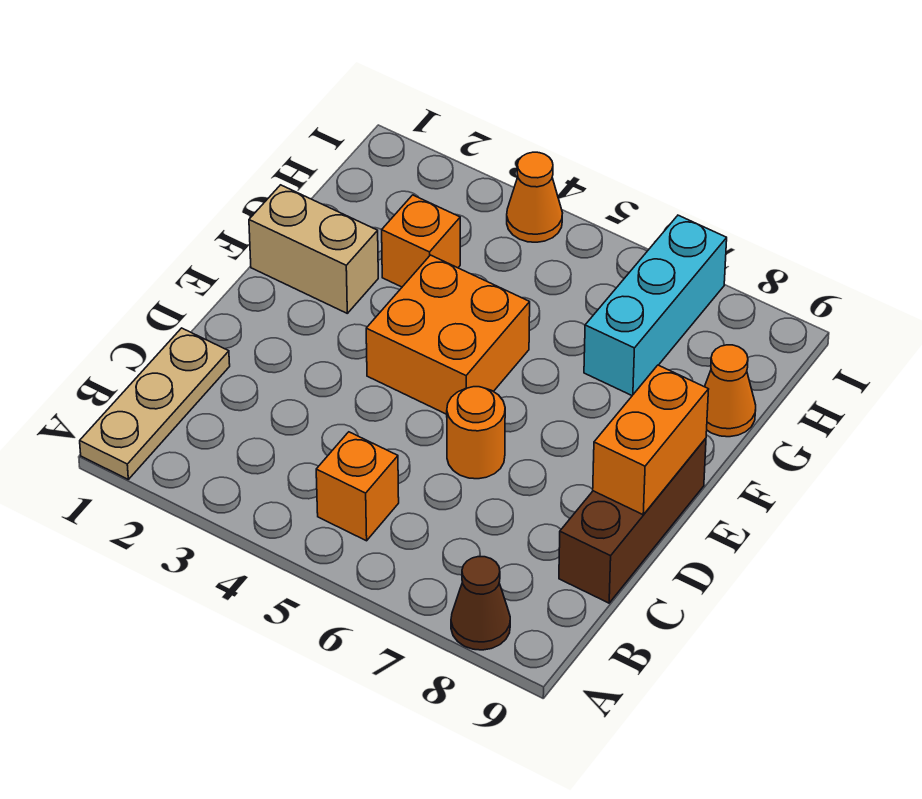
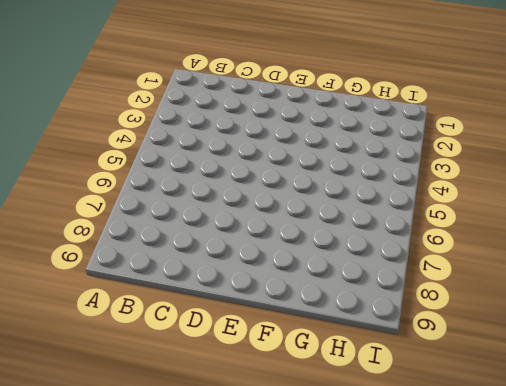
none -> tan plate A1:C1 level 1
none -> brown cone A8 level 1
none -> orange brick B5 level 1

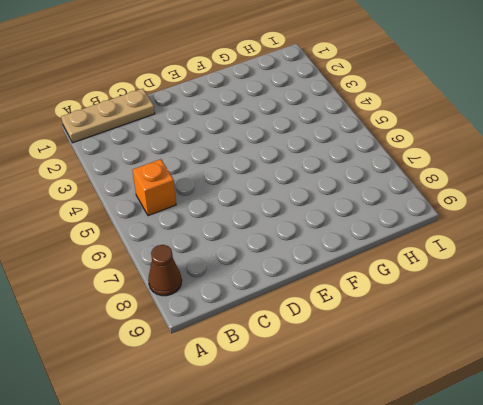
none -> brown brick C9:E9 level 1
none -> orange round brick D6 level 1
none -> orange brick E4:F5 level 1

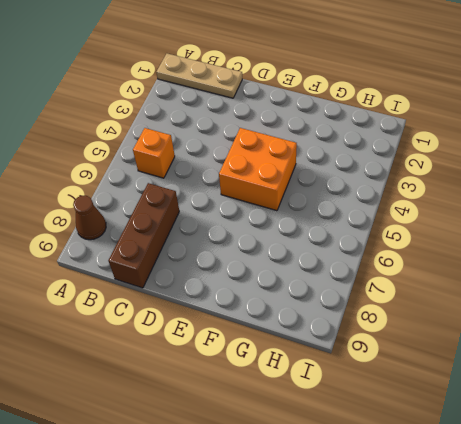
brown brick C7:C9 level 1 -> brown brick C9:E9 level 1
none -> orange round brick D6 level 1
none -> tan brick F1:F2 level 1
none -> orange brick G3 level 1

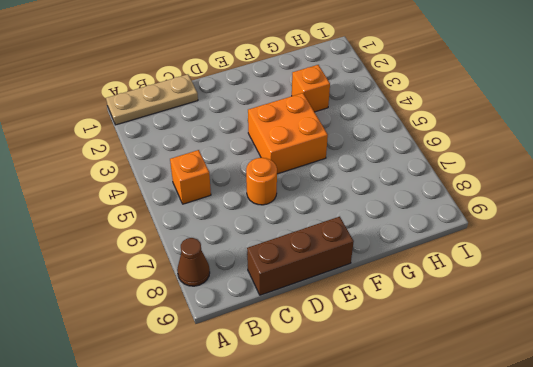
none -> tan brick F1:F2 level 1
none -> cyan brick G7:I7 level 1
none -> orange cone G9 level 1

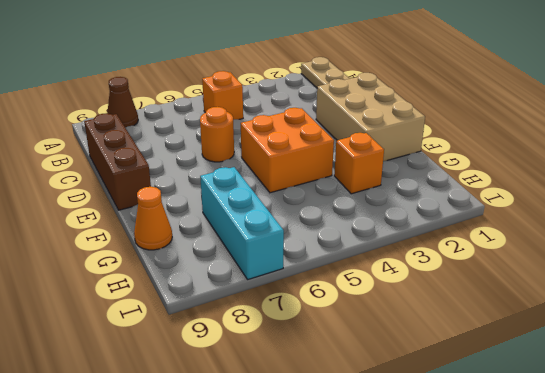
tan brick D1:F2 level 1 -> tan brick F1:F2 level 1
none -> orange cone I4 level 1
none -> orange brick D9:E9 level 2

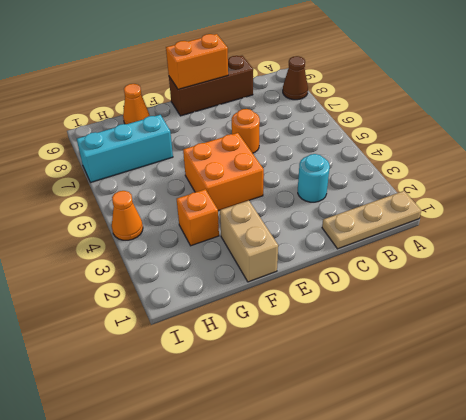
cyan round brick C3 level 1 -> none
none -> orange brick B5 level 1

